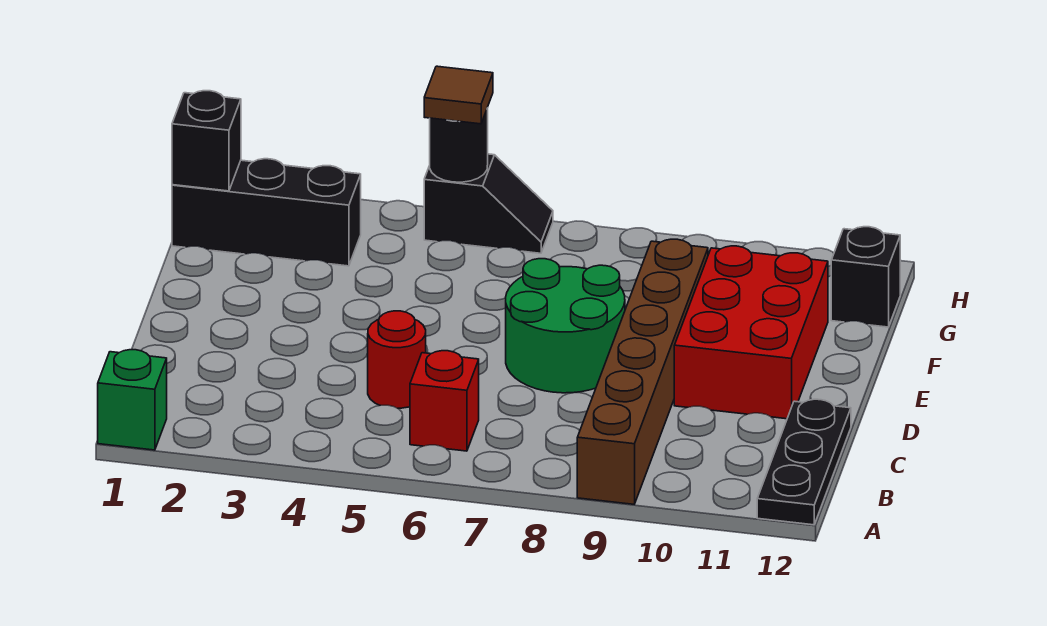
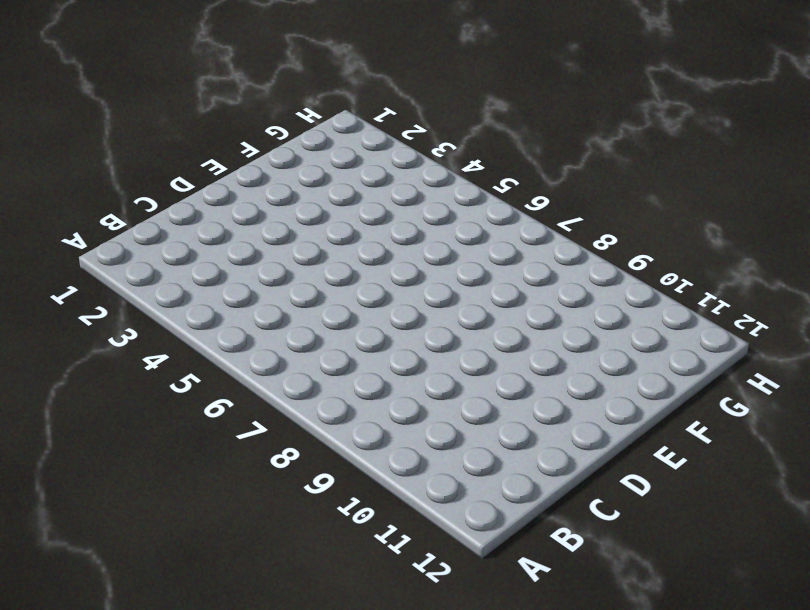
none -> green brick A1 level 1
none -> brown brick A9:F9 level 1
none -> black plate A12:C12 level 1

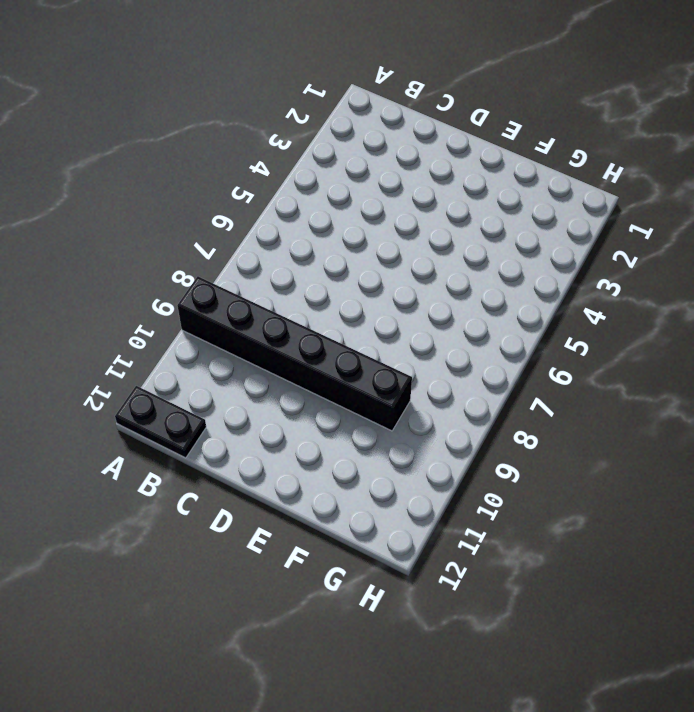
black brick A9:F9 level 1 -> brown brick A9:F9 level 1
black plate A12:B12 level 1 -> black plate A12:C12 level 1
none -> green brick A1 level 1
none -> red brick B6 level 1
none -> red round brick C5 level 1

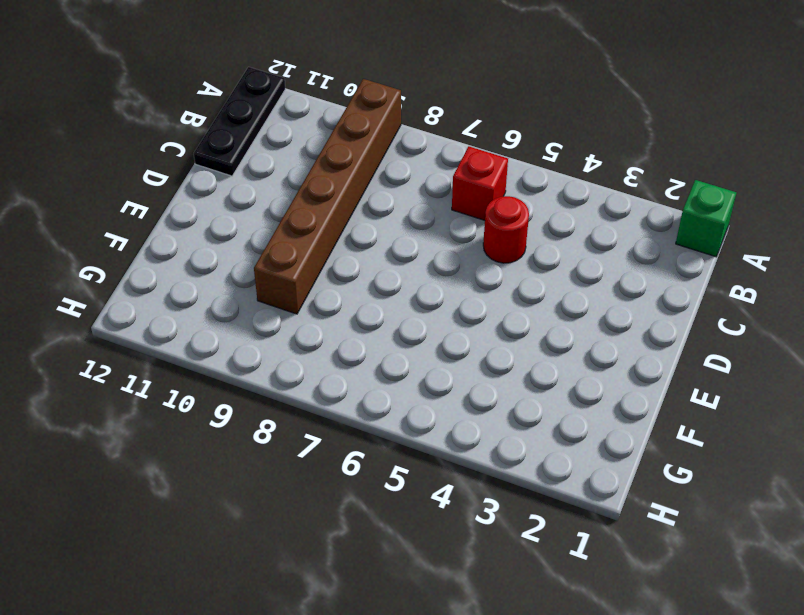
none -> green round brick D7:E8 level 1
none -> red brick D10:F11 level 1
none -> black brick G1:G3 level 1

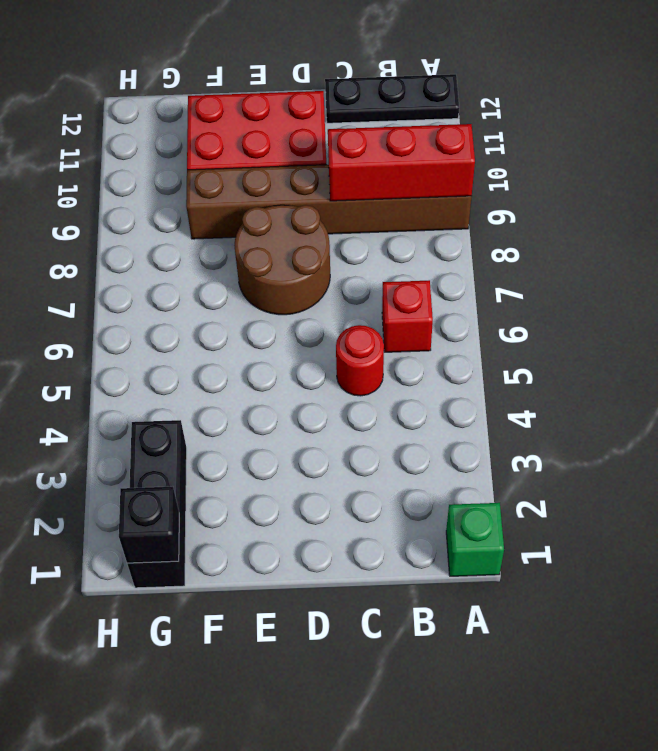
red brick A9:C9 level 2 -> none
brown round brick D7:E8 level 1 -> green round brick D7:E8 level 1
none -> black brick G12 level 1
none -> black slope H5:H6 level 1 top 5
none -> black round brick H5 level 2

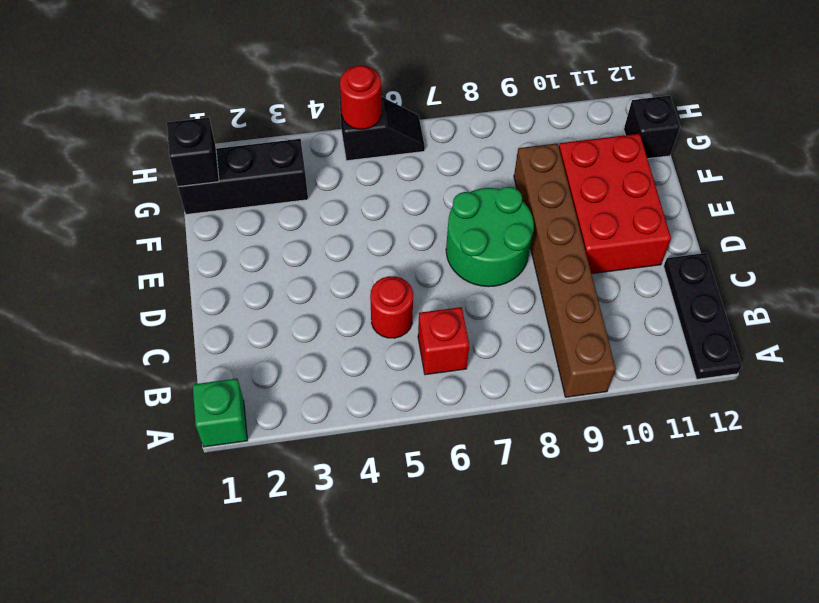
red round brick H5 level 2 -> black round brick H5 level 2
none -> brown tile H5 level 3

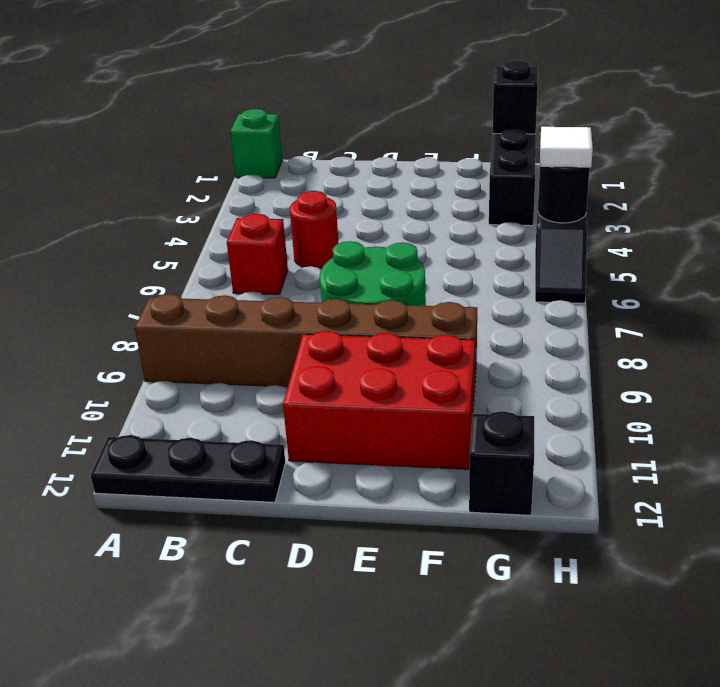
white tile H5 level 3 -> brown tile H5 level 3

